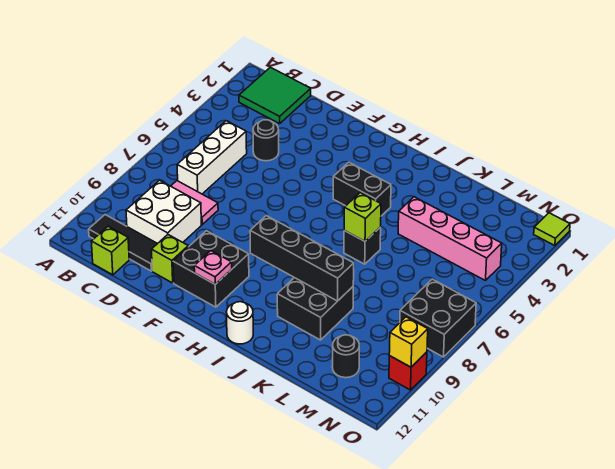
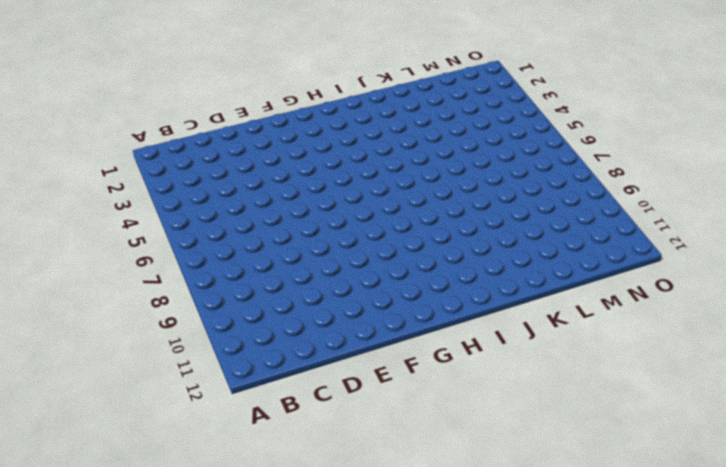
none -> green tile B1:C2 level 1
none -> black tile B11:D11 level 1
none -> white brick C5:C7 level 1

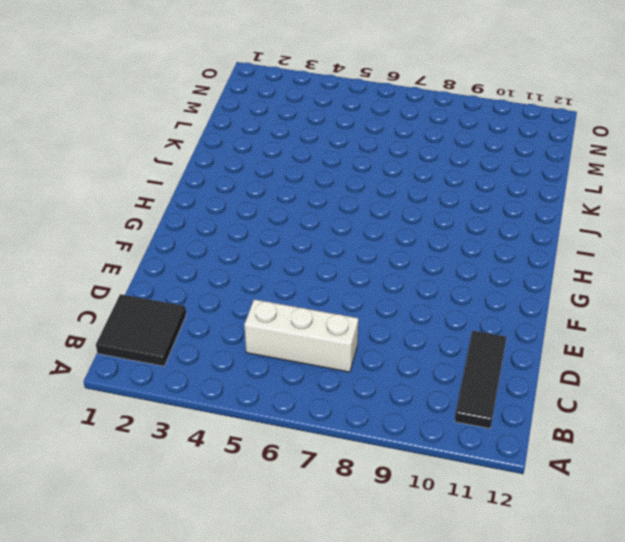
black tile B1:C2 level 1 -> green tile B1:C2 level 1
none -> pink tile C8:D8 level 1
none -> white brick C9:D10 level 1
none -> lime brick C12 level 1

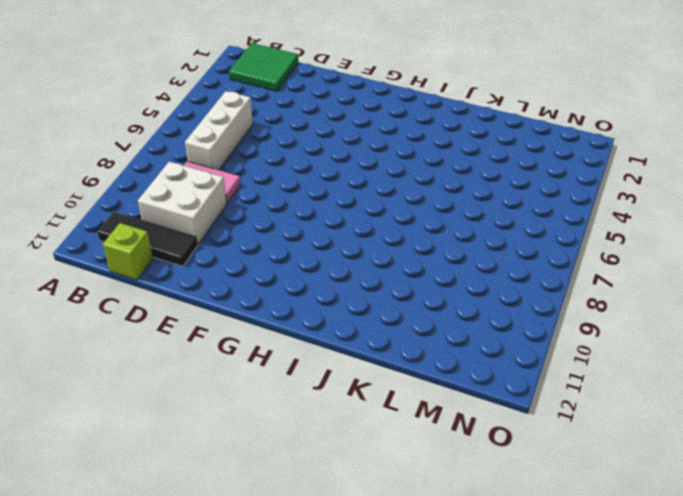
none -> black round brick D4 level 1
none -> lime brick E11 level 1
none -> black brick F10:G11 level 1

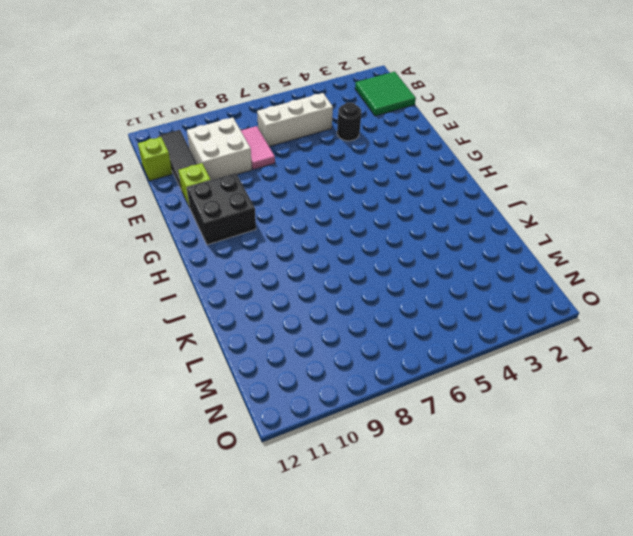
none -> black brick H4:I4 level 1
none -> white round brick I12 level 1
none -> black brick J6 level 1

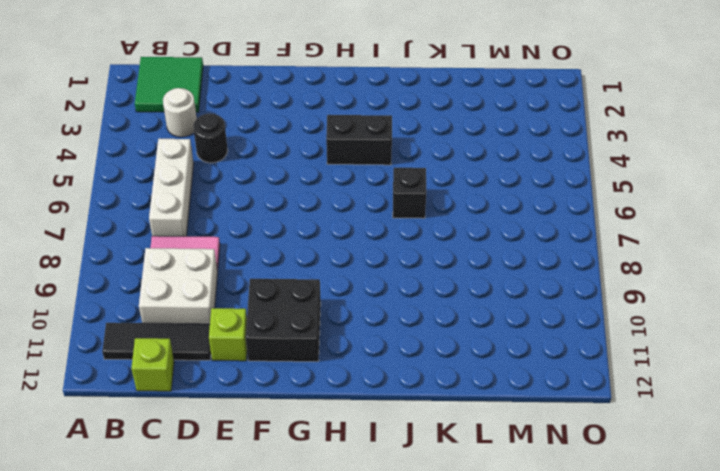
white round brick C3 level 1 -> white round brick I12 level 1
none -> black brick J9:K10 level 1
none -> pink brick K4:N4 level 1
none -> black round brick M11 level 1

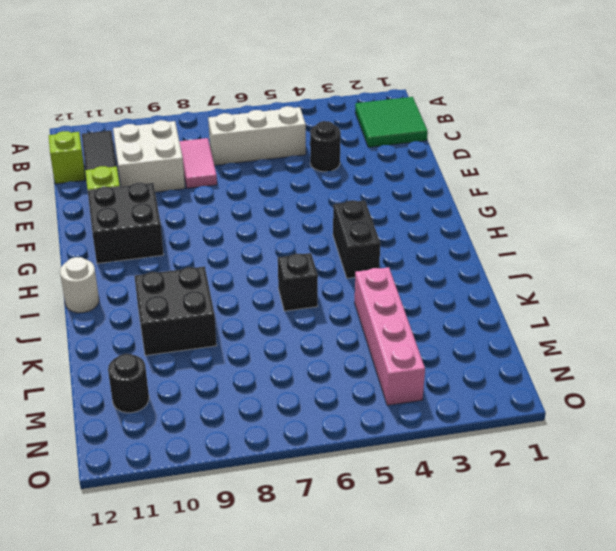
none -> black brick N7:O8 level 1
none -> lime tile O1 level 1
none -> red brick O10 level 1

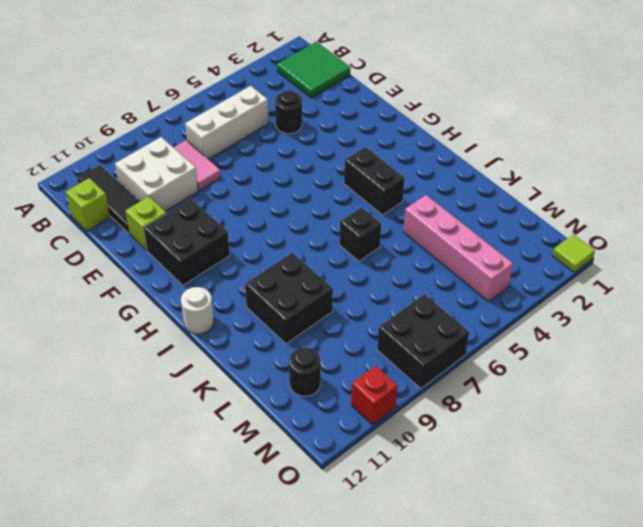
none -> pink plate G11 level 2
none -> black brick H9:K9 level 2
none -> lime brick J6 level 2

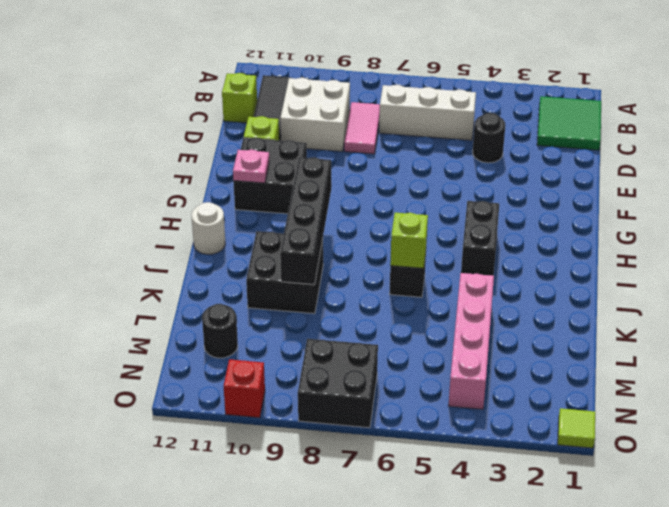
none -> yellow brick O10 level 2

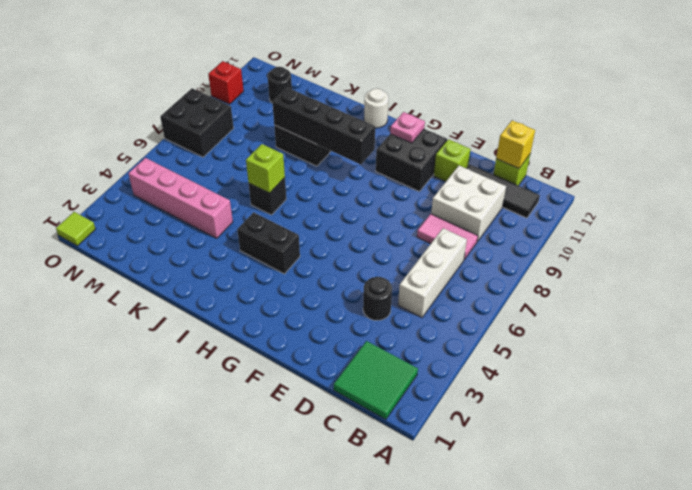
yellow brick C12 level 2 -> yellow brick O10 level 2

